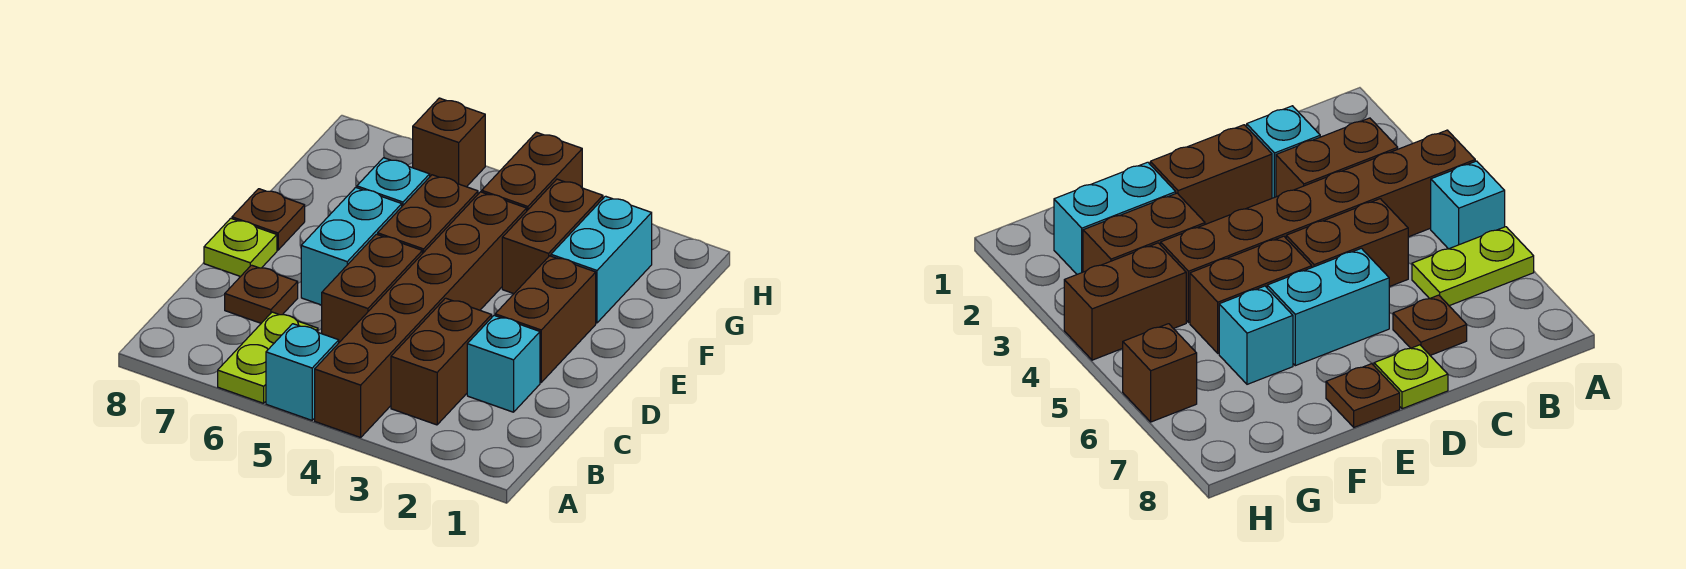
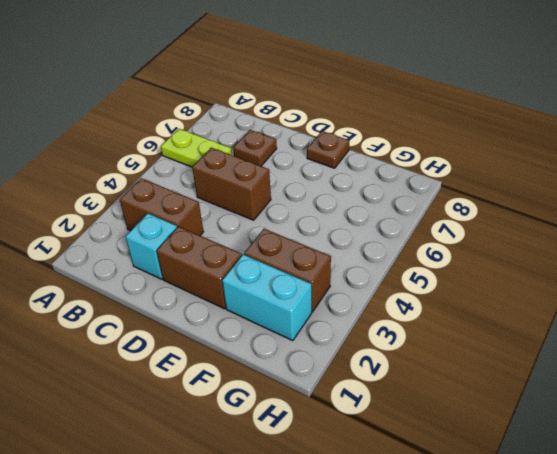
none -> brown brick A4:F4 level 1
none -> cyan brick A5 level 1
none -> cyan brick D6:E6 level 1

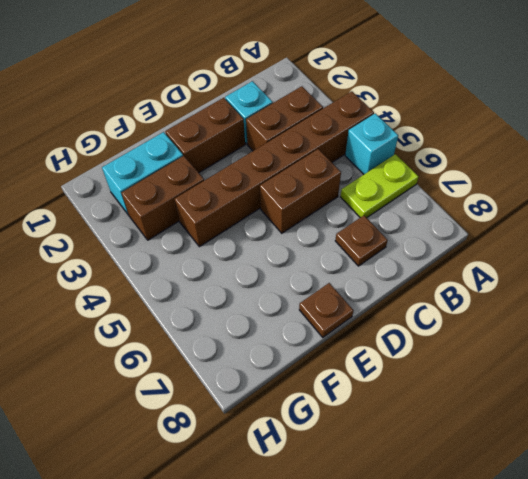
none -> cyan brick D6:E6 level 1
none -> lime plate D8 level 1
none -> brown brick E5:F5 level 1

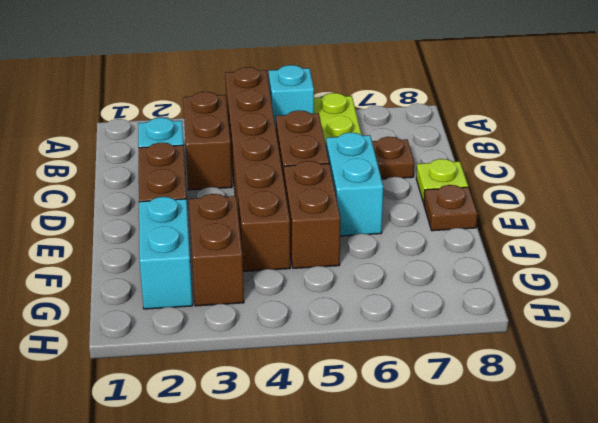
none -> cyan brick F6 level 1
none -> brown brick G4:H4 level 1
none -> brown brick H6 level 1

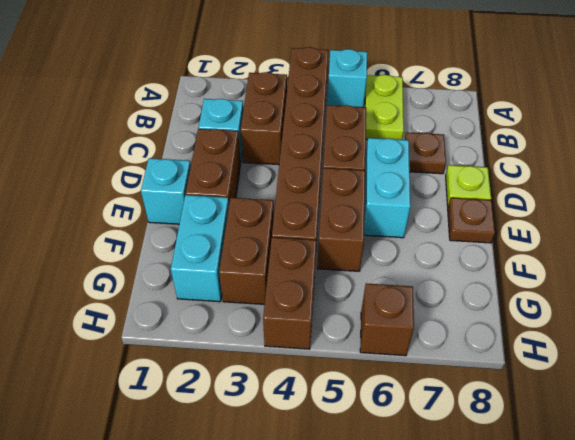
cyan brick E1 level 1 -> cyan brick F6 level 1

